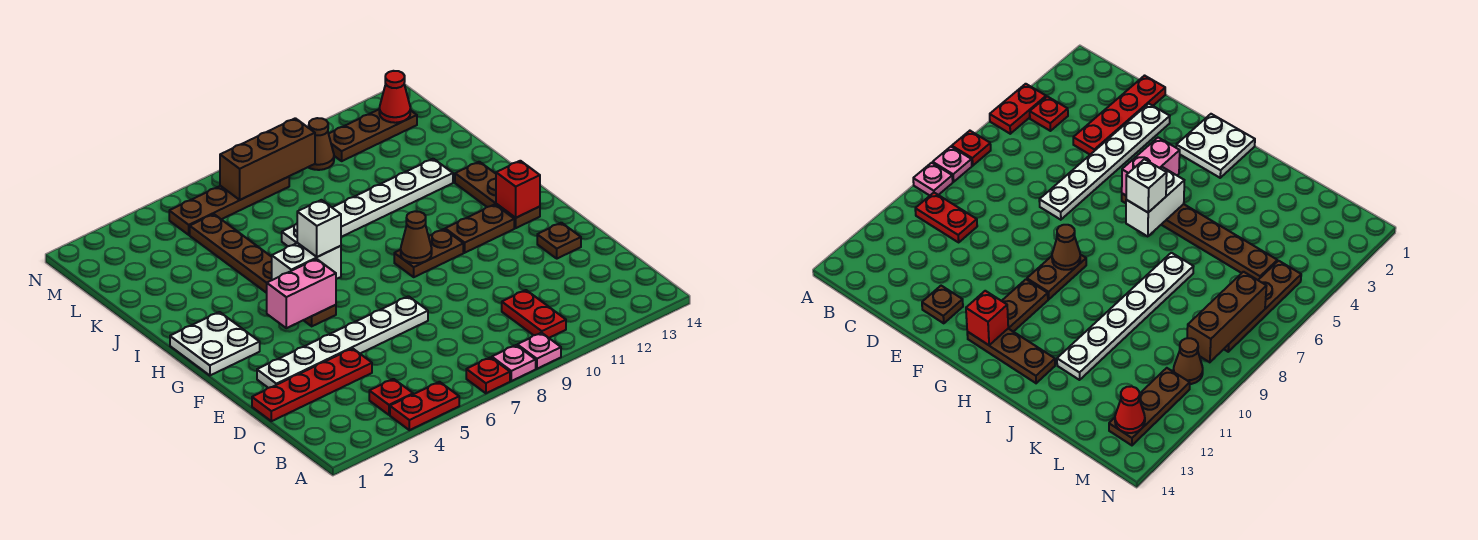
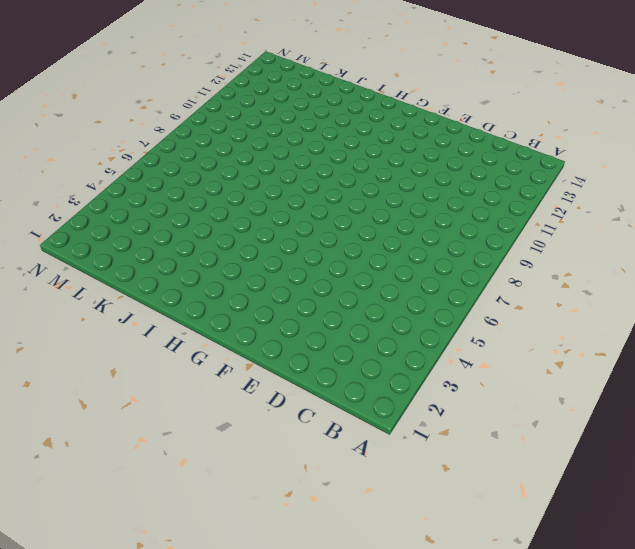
none -> red plate A4:A5 level 1
none -> red plate A7 level 1
none -> pink plate A8 level 1

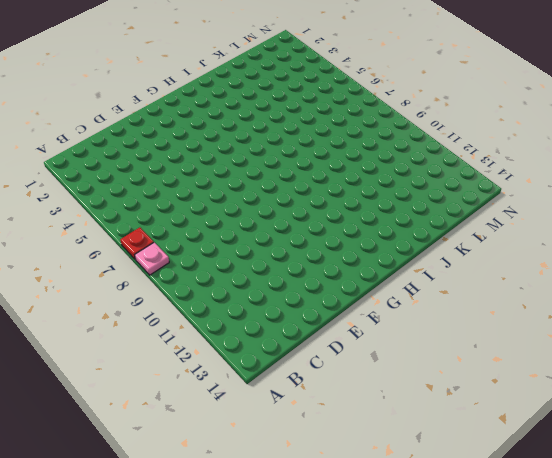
none -> red plate A4:A5 level 1
none -> pink plate A9 level 1
none -> red plate B4 level 1

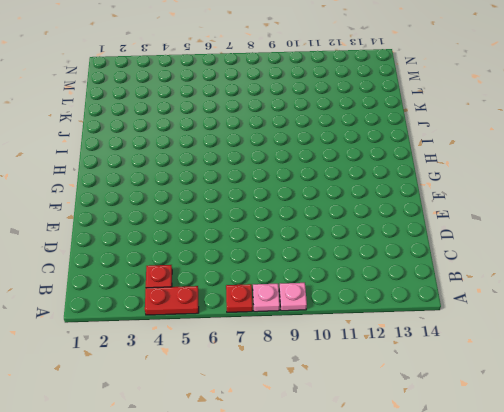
none -> red plate B10:C10 level 1
none -> red plate D1:D4 level 1
none -> white plate E2:E7 level 1

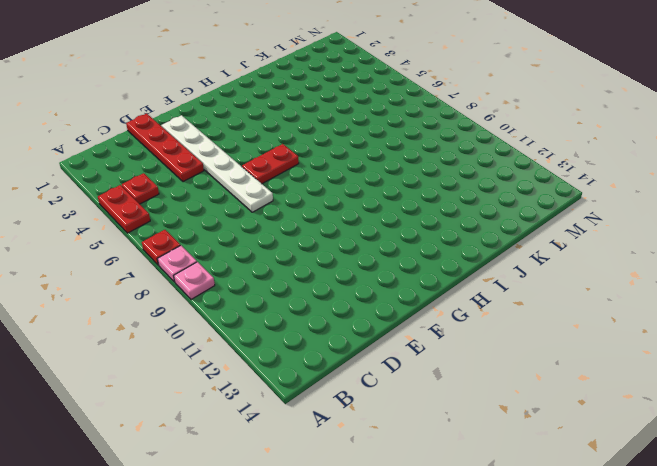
red plate F6:G6 level 1 -> red plate B10:C10 level 1
none -> brown plate E13 level 1
none -> white plate G1:H2 level 1
none -> brown plate G5:L5 level 1

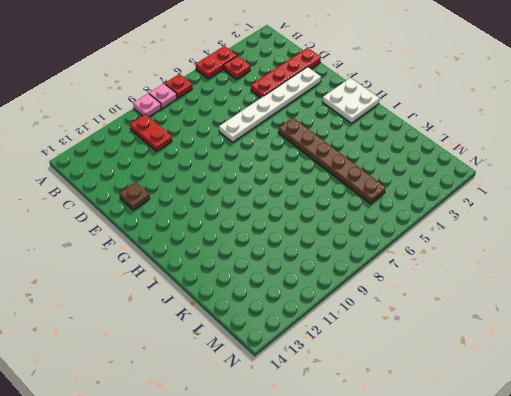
none -> brown plate G9:G10 level 1
none -> brown plate G11:G12 level 1
none -> brown plate G13:I13 level 1

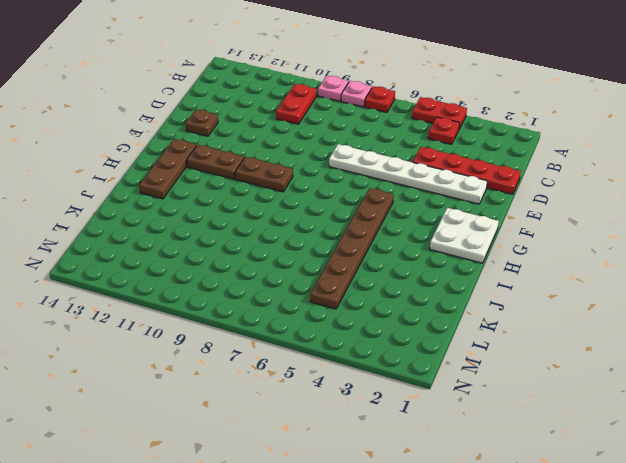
none -> white plate J7:J12 level 1
none -> brown plate M5:M8 level 1
none -> brown cone M10 level 1

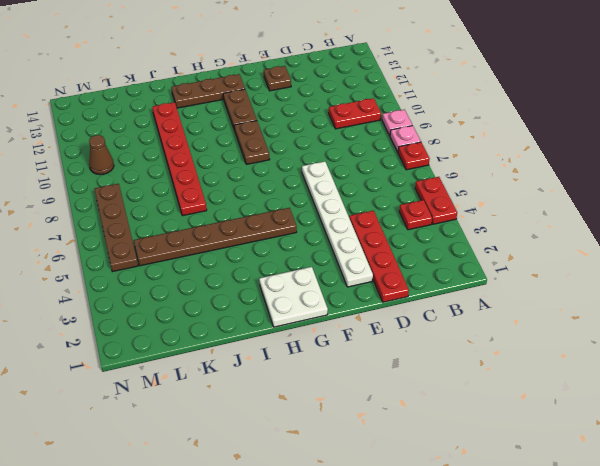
red plate J7:J12 level 1 -> white plate J7:J12 level 1
none -> brown plate M11:M13 level 1
none -> pink brick G4:G5 level 2
none -> brown cone G9 level 2

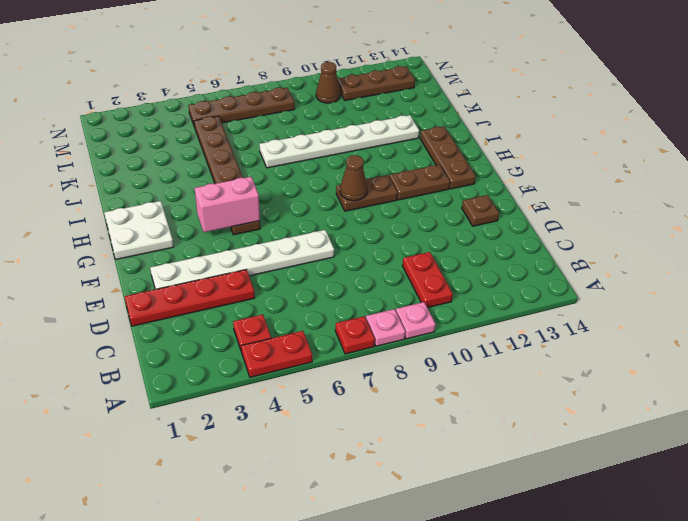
none -> red brick G13 level 2
none -> white brick H5:H6 level 2
none -> brown brick M7:M9 level 2

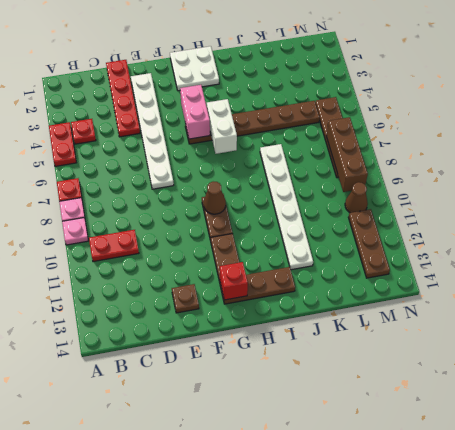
none -> red cone M13 level 2
none -> white brick H6 level 3

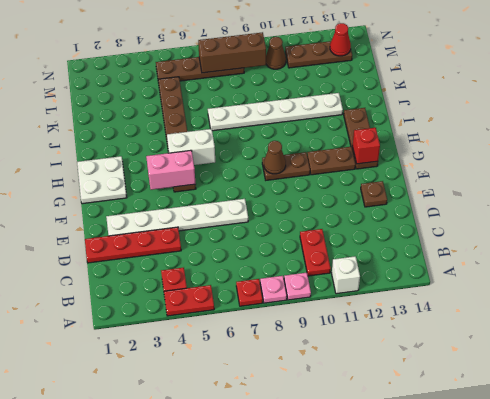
white brick A11 level 1 -> white brick H6 level 3

